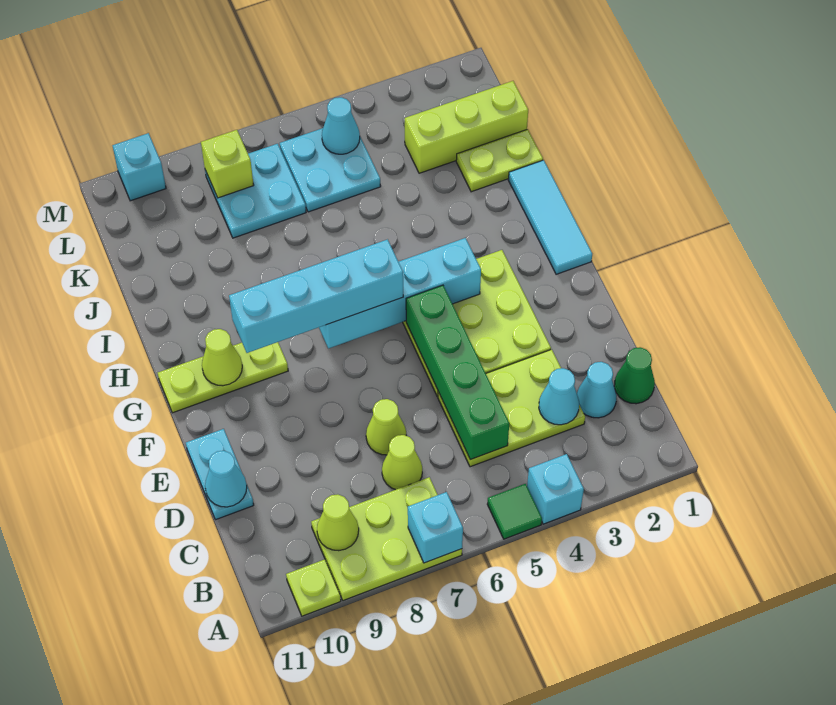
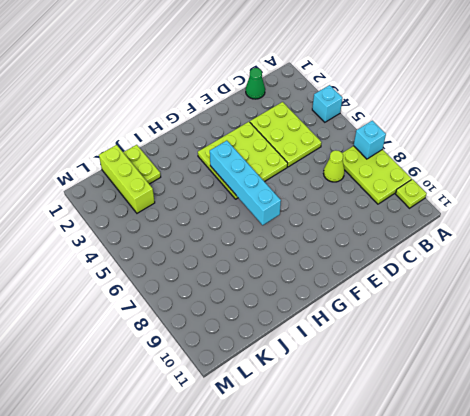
none -> green tile A5 level 1
none -> cyan cone C2 level 1
none -> lime cone D7 level 1

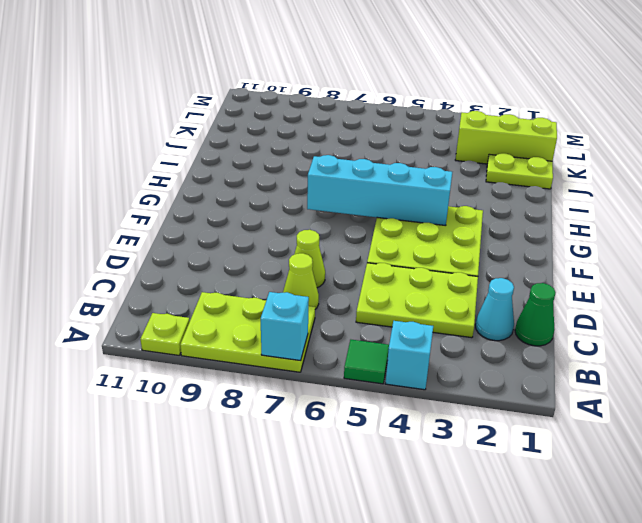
none -> cyan plate D11:E11 level 1
none -> cyan tile G1:I1 level 1
none -> lime plate G9:G11 level 1

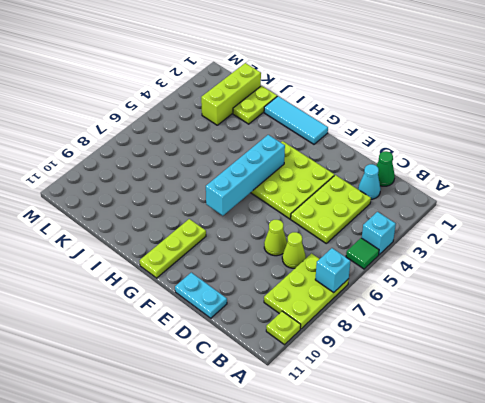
none -> cyan plate K5:L6 level 1
none -> cyan plate K7:L8 level 1
none -> cyan brick M10 level 1

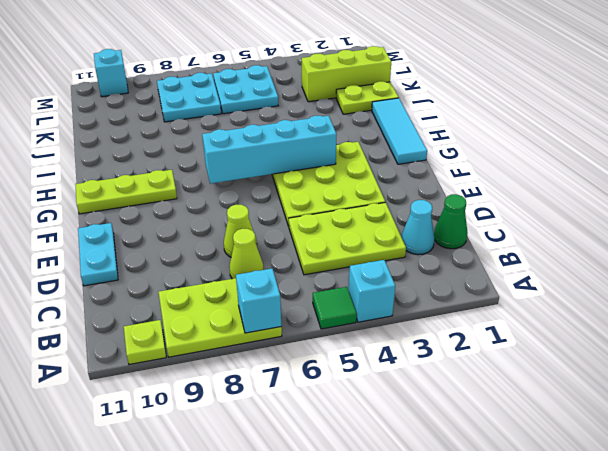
none -> lime cone B9 level 2
none -> cyan cone C3 level 2
none -> green brick C5:F5 level 2

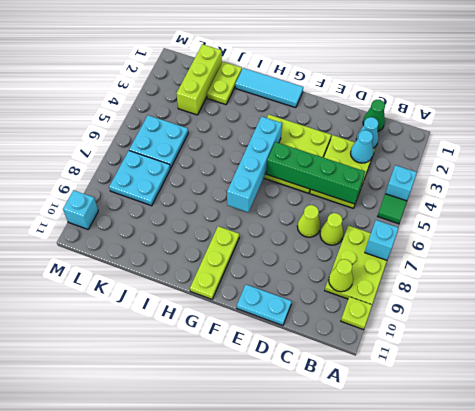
none -> cyan cone D11 level 2
none -> lime cone G10 level 2
none -> cyan cone L5 level 2

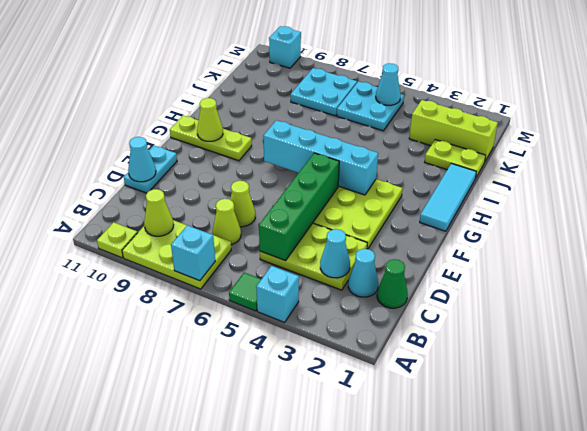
none -> lime brick L8 level 2
none -> cyan brick G6:G9 level 3

